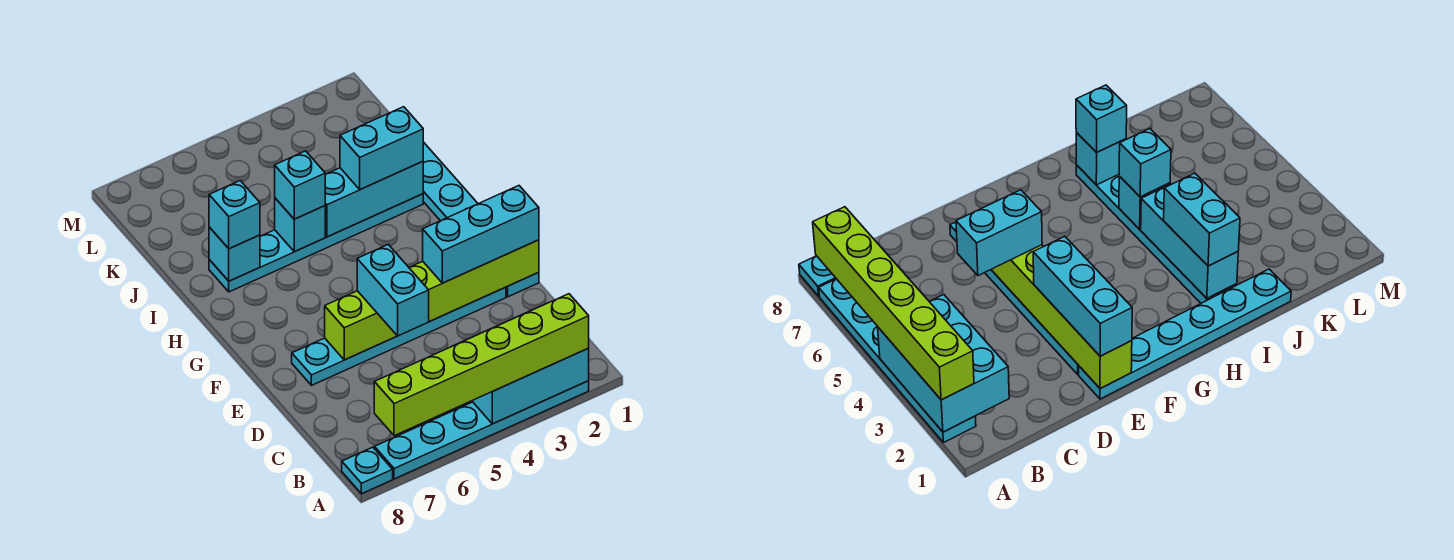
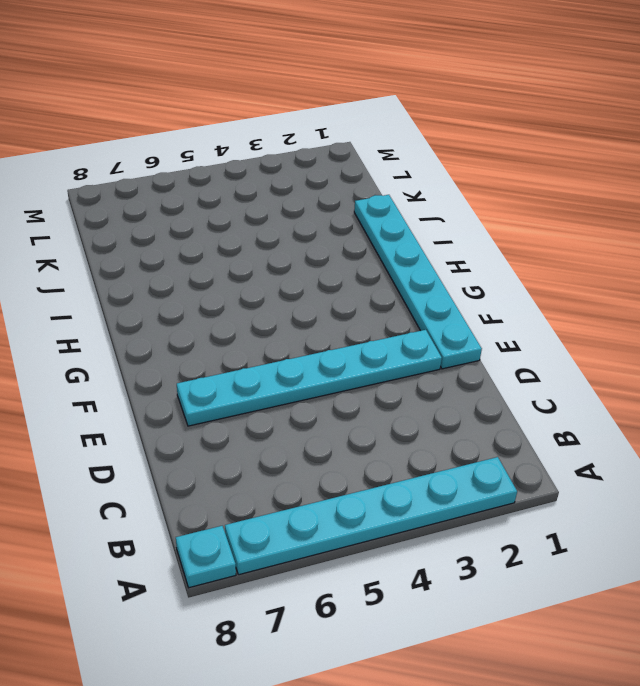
none -> cyan plate I2:I7 level 1
none -> cyan brick A2:B4 level 2
none -> lime brick E1:E6 level 2

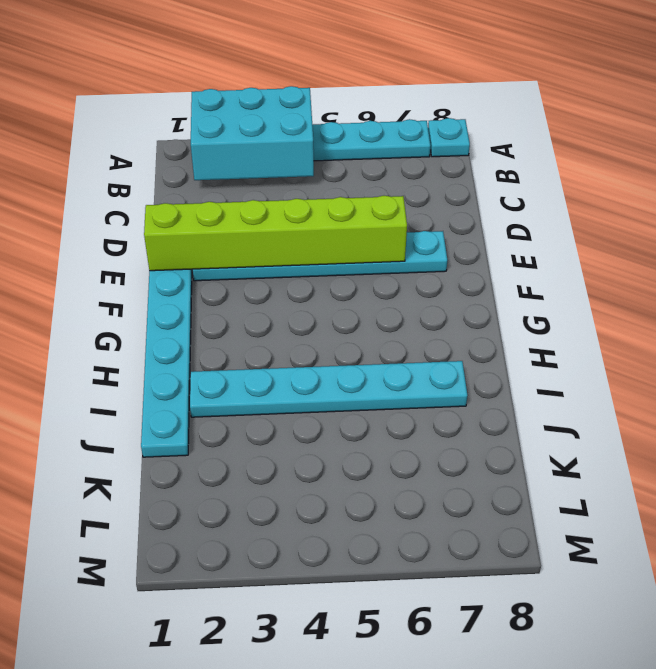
none -> cyan brick I2:I4 level 2
none -> cyan brick I5 level 2
none -> cyan brick I7 level 2

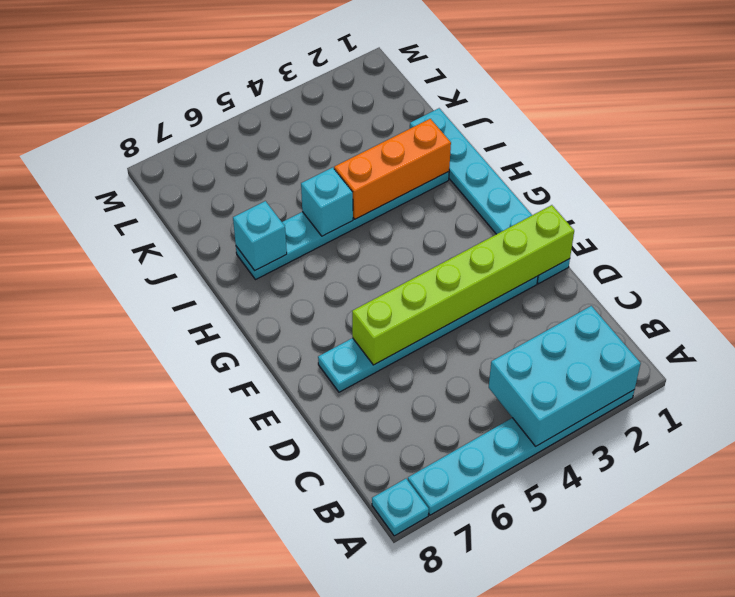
orange brick I2:I4 level 2 -> cyan brick I2:I4 level 2
none -> lime brick A2:A7 level 3
none -> cyan brick D5:E5 level 3
none -> cyan brick E1:E3 level 3

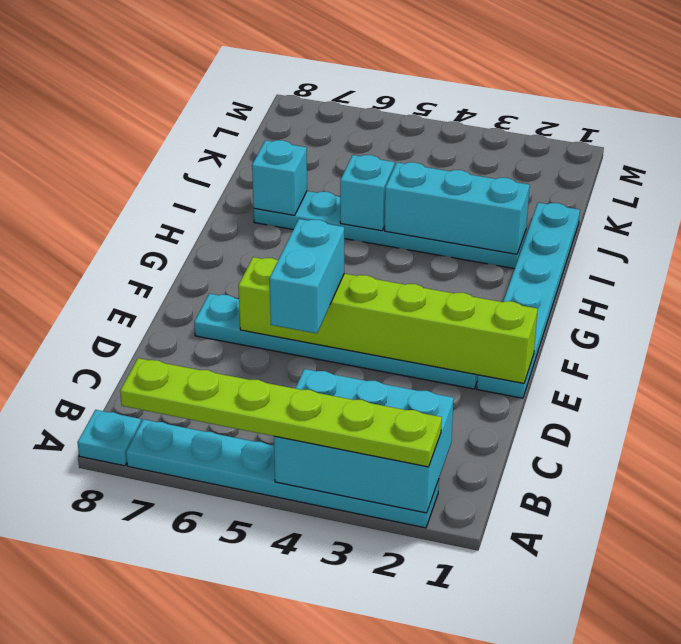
lime plate A2:A7 level 3 -> lime brick A2:A7 level 3
none -> cyan brick E1:E3 level 3
none -> cyan brick I2:I3 level 3
none -> cyan brick I5 level 3

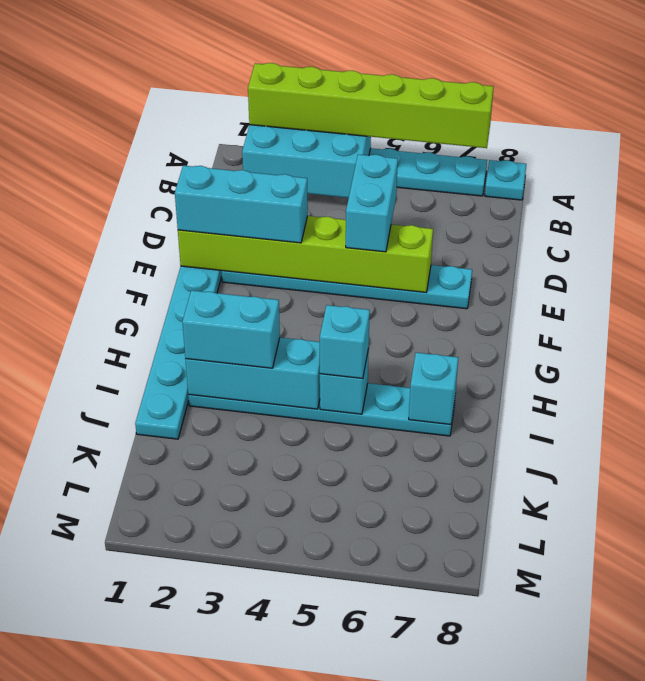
none -> cyan brick I7 level 3

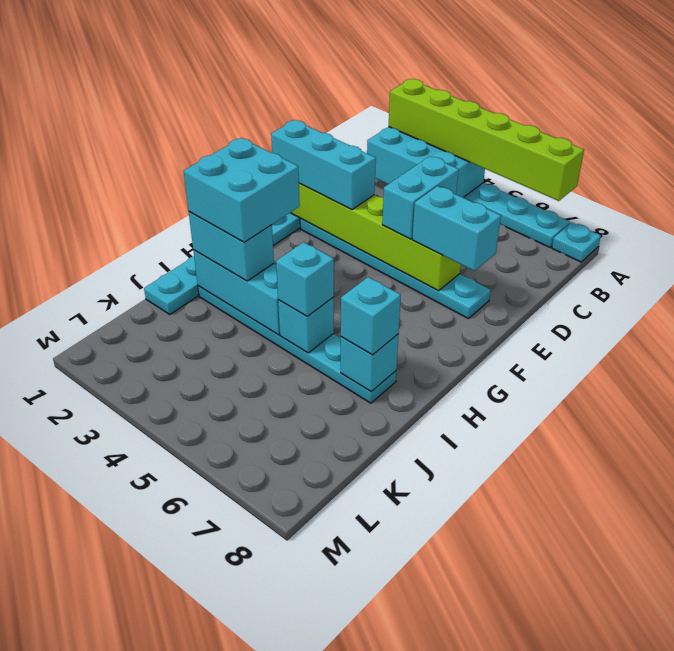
cyan brick E6:E7 level 3 -> none
cyan brick H2:I3 level 4 -> none

